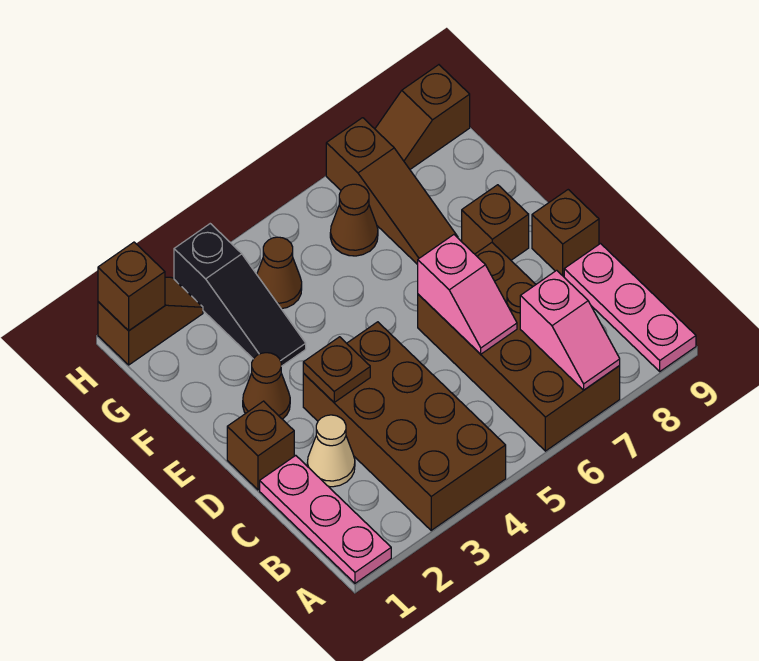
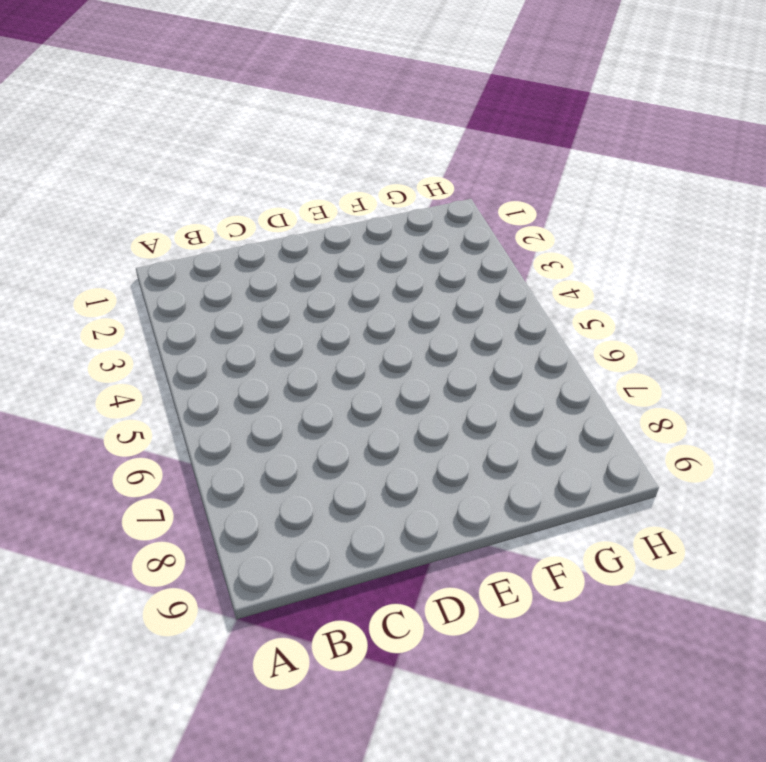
none -> pink plate A1:C1 level 1
none -> brown brick A3:D4 level 1
none -> brown brick A6:D7 level 1

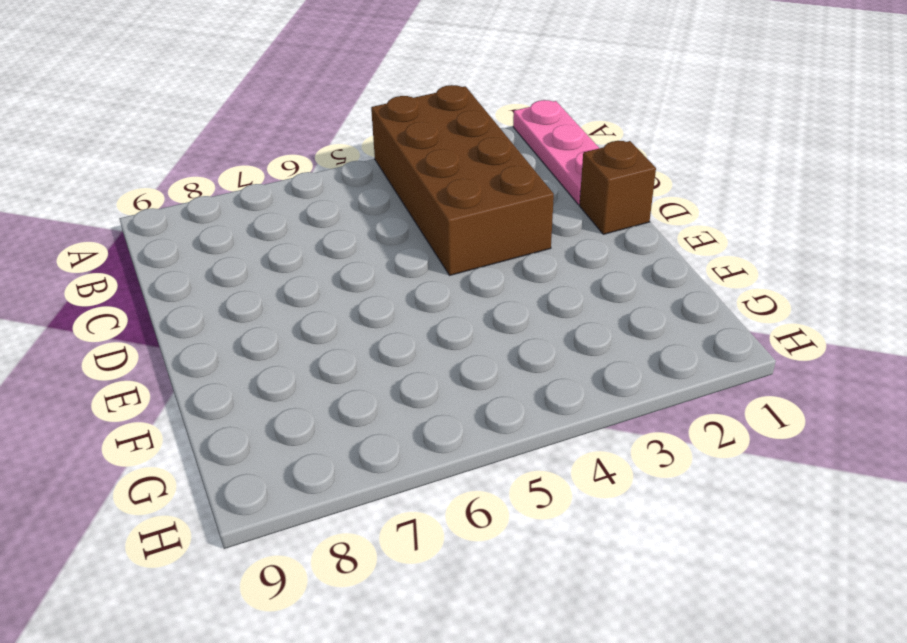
none -> brown brick A6:D7 level 1
none -> pink plate A9:C9 level 1
none -> tan cone C2 level 1

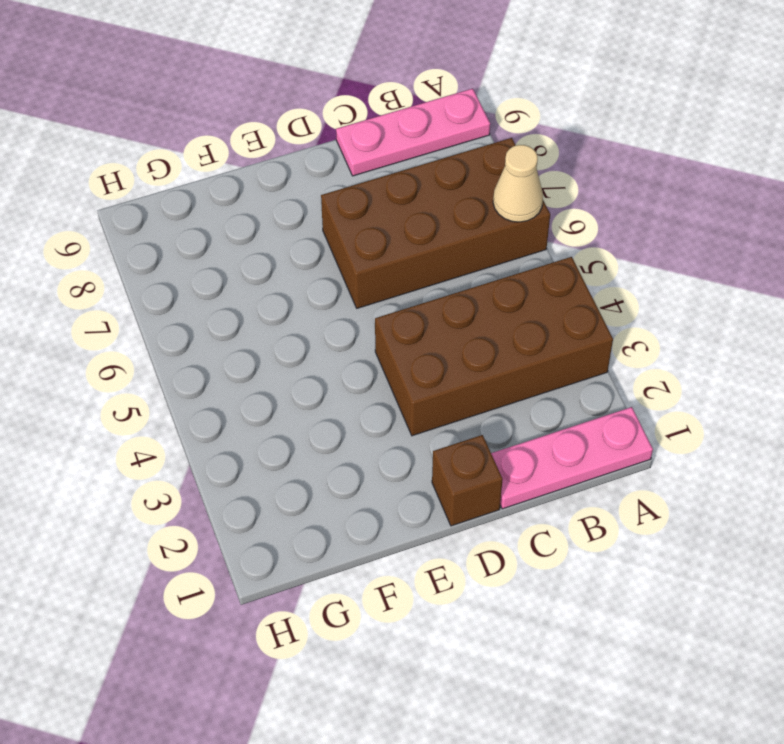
tan cone A6 level 2 -> tan cone C2 level 1
none -> brown brick D9 level 1
none -> brown cone E2 level 1
none -> brown brick E8 level 1

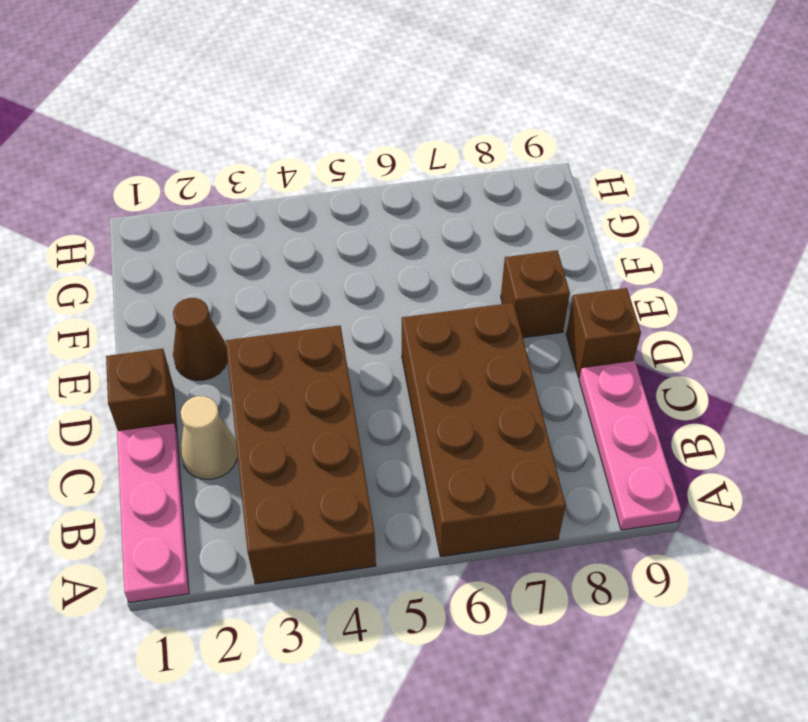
none -> black slope F3:H3 level 1 top H
none -> brown slope F7:H7 level 1 top H
none -> brown cone G4 level 1

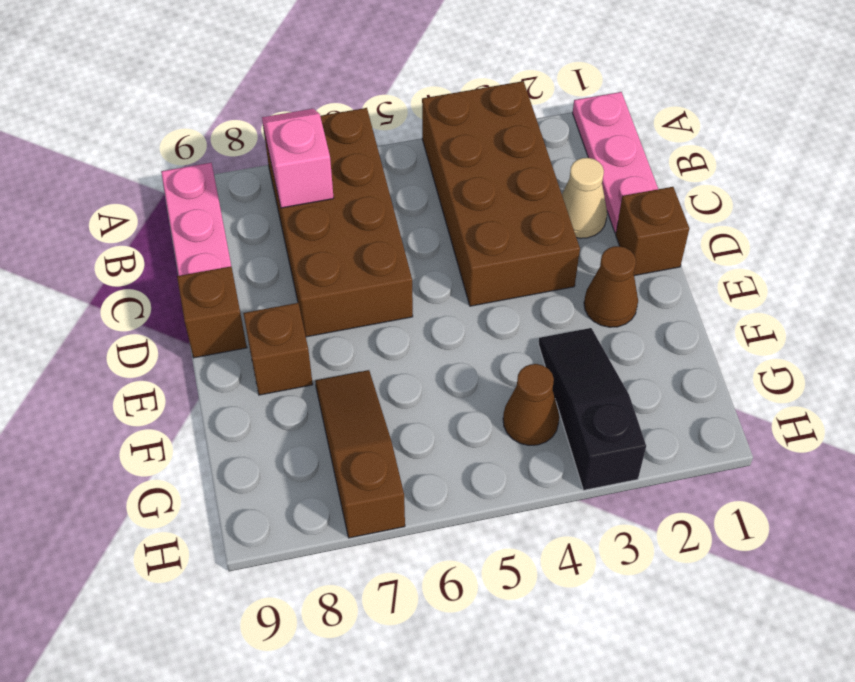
none -> brown cone G6 level 1
none -> brown slope H1:H2 level 1 top 1
none -> brown slope H8:H9 level 1 top 9

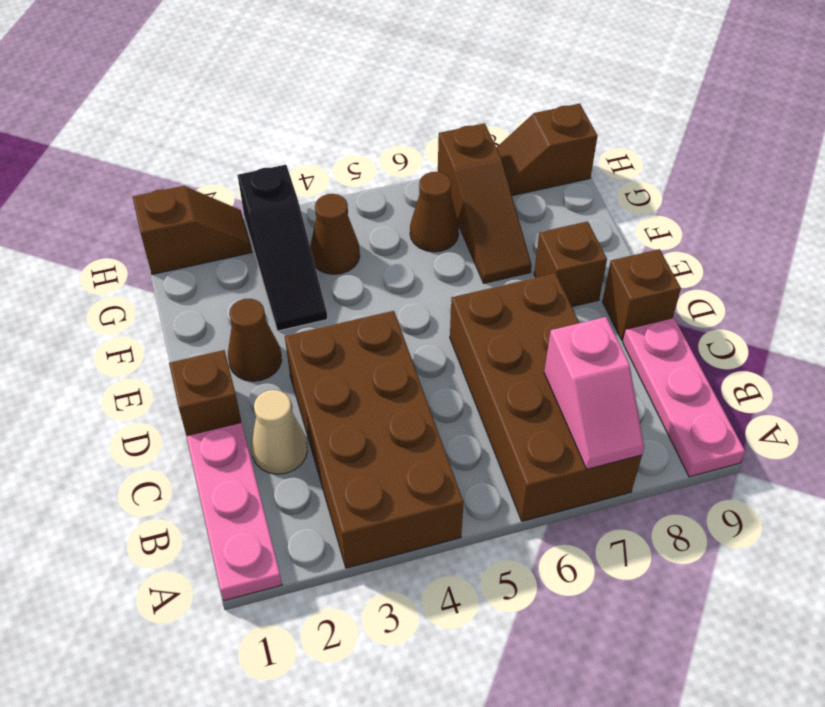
none -> pink slope C6:D6 level 2 top D
none -> brown plate D3 level 2
none -> brown brick H1 level 2

